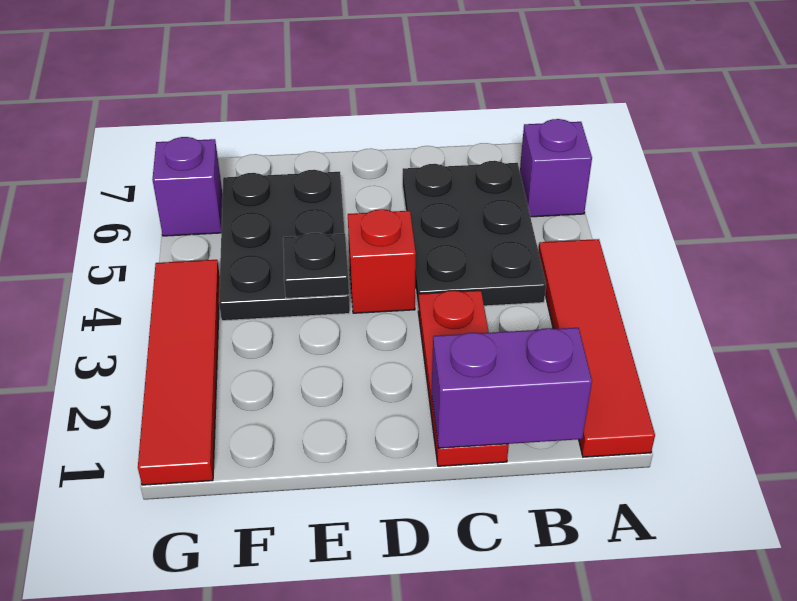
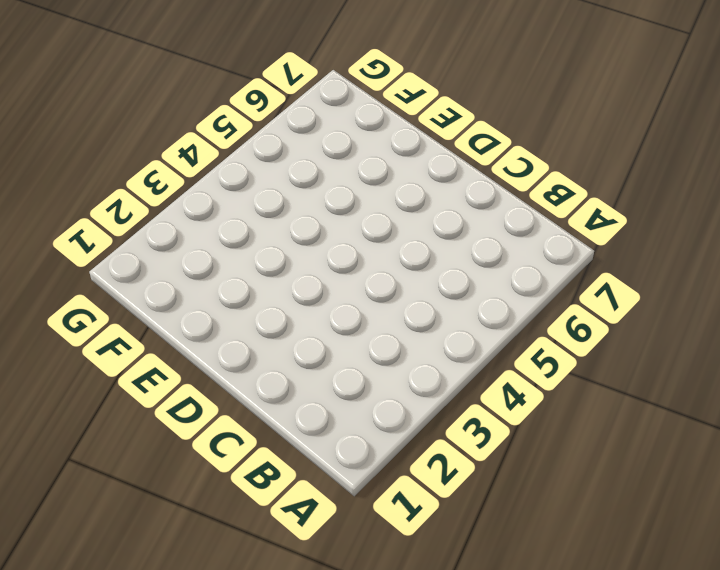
none -> red tile A1:A4 level 1
none -> purple brick A6 level 1

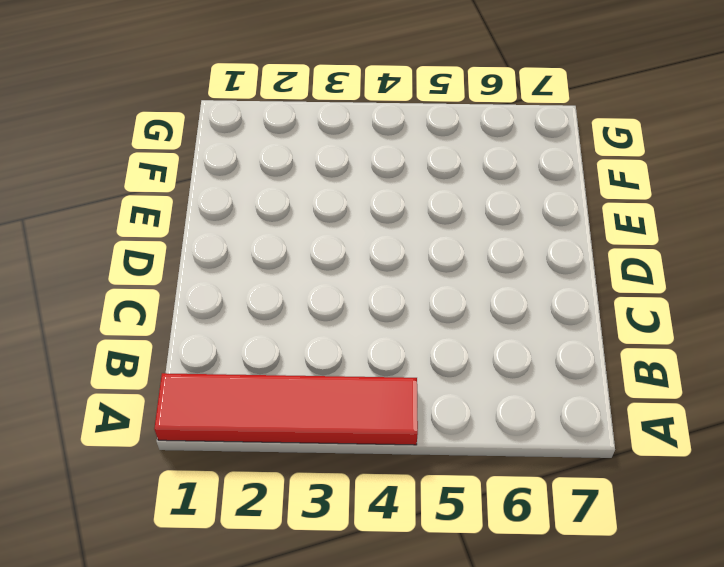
none -> purple brick A6 level 1
none -> black plate B4:C6 level 1

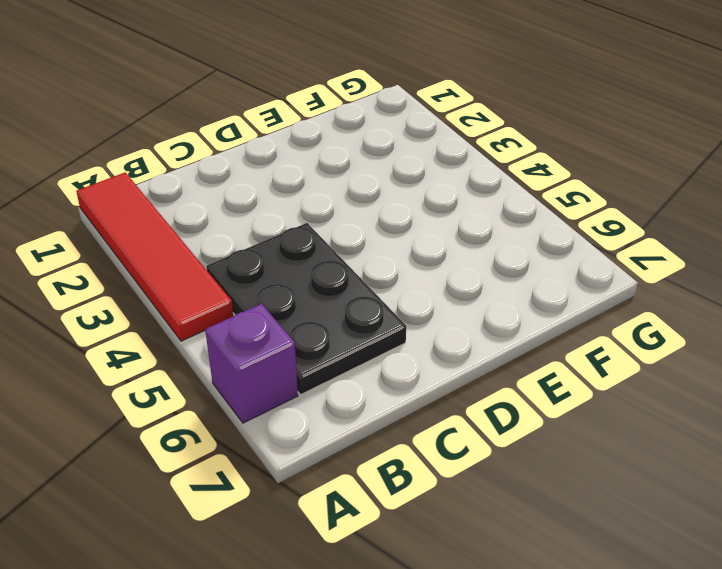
none -> red plate C1:C3 level 1
none -> red brick D4 level 1

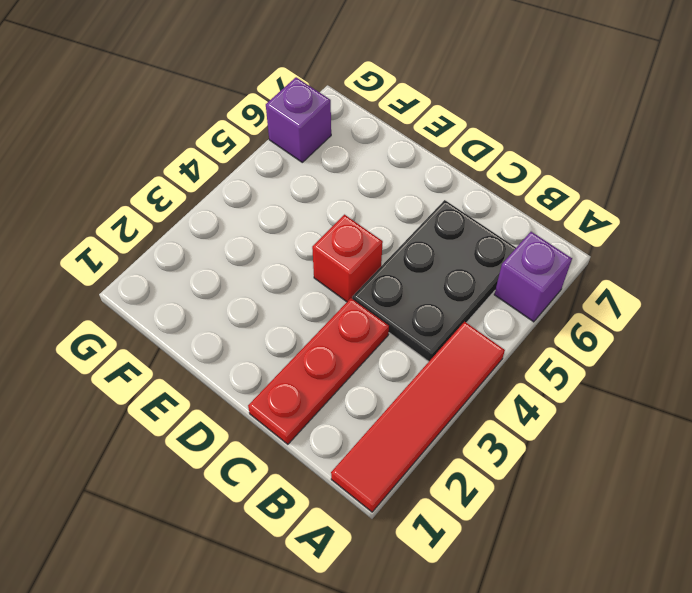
none -> black plate E4:F6 level 1
none -> red tile G1:G4 level 1

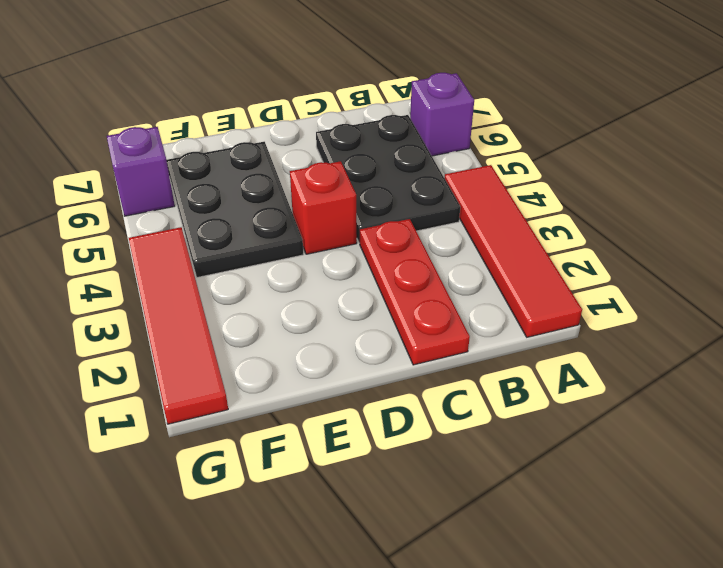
none -> purple brick B1:C1 level 2
none -> black plate E4 level 2

